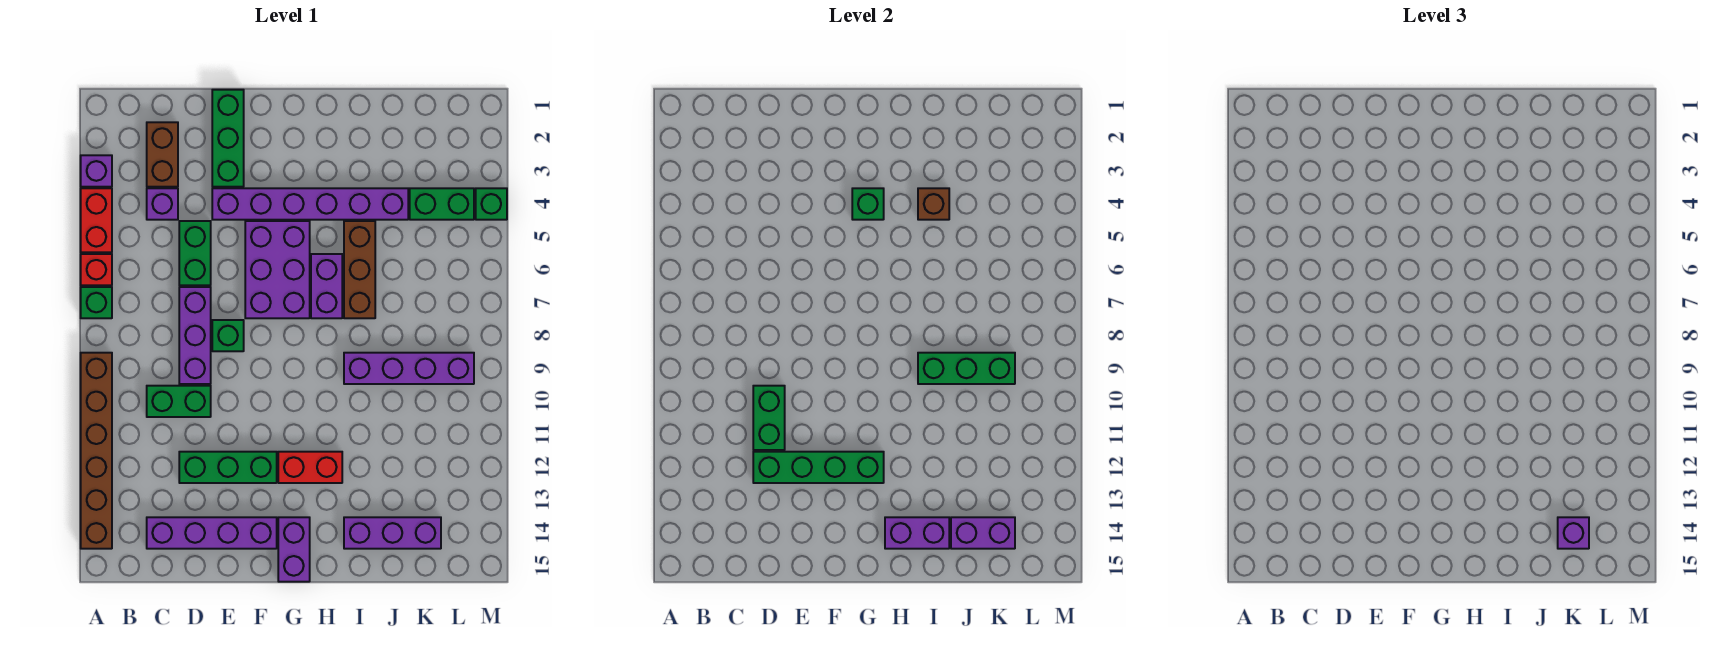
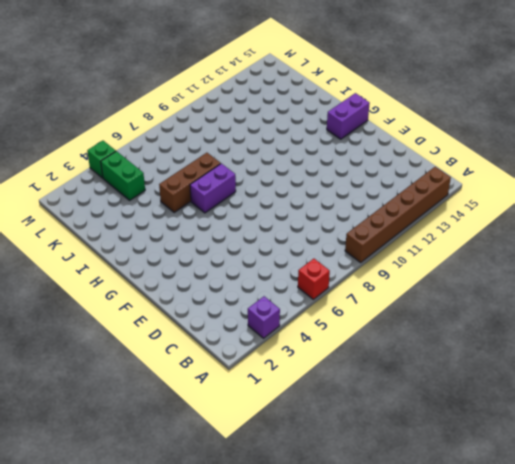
none -> red brick A4:A5 level 1
none -> green brick A7 level 1
none -> brown brick C2:C3 level 1
none -> purple brick C4 level 1

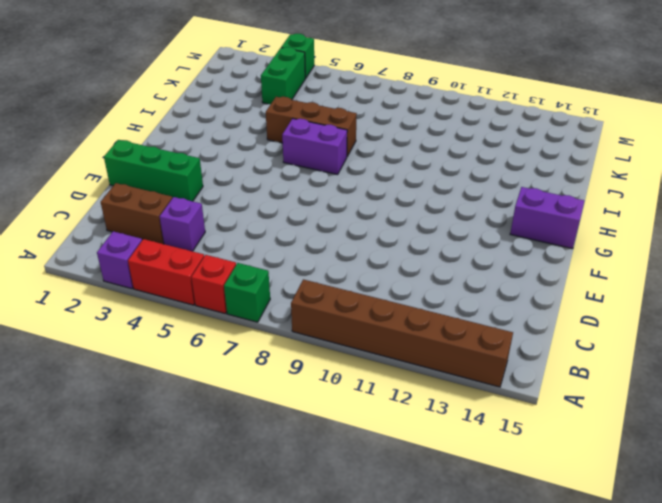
none -> green brick C10:D10 level 1
none -> purple brick C14:F14 level 1
none -> green brick D5:D6 level 1
none -> purple brick D7:D9 level 1

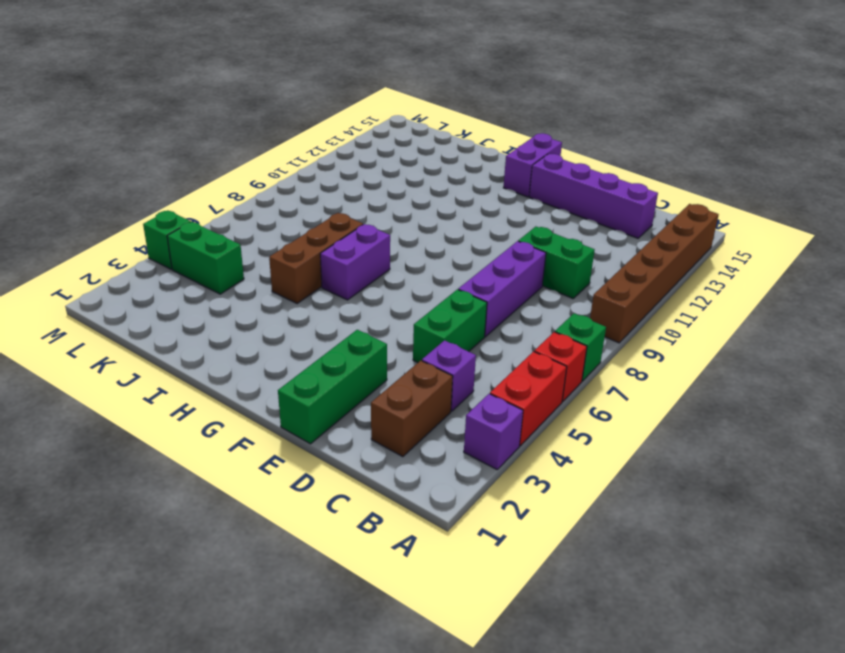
none -> green brick D12:F12 level 1
none -> purple brick E4:J4 level 1
none -> green brick E8 level 1
none -> purple brick F5:G7 level 1

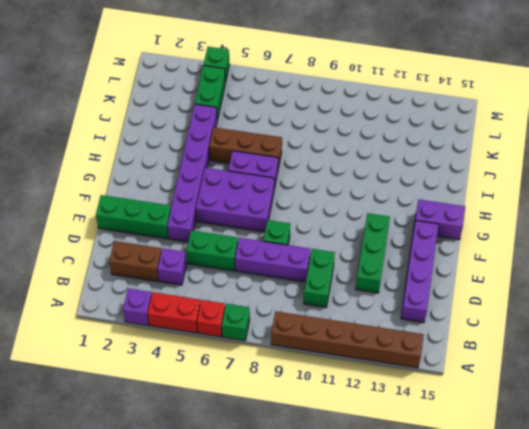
none -> red brick G12:H12 level 1
none -> purple brick I9:L9 level 1
none -> purple brick I14:K14 level 1
none -> green brick D10:D11 level 2

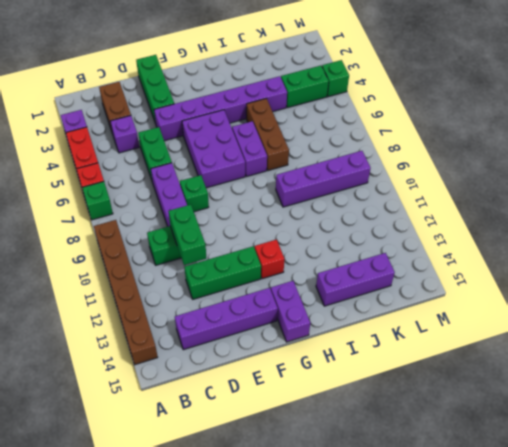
red brick G12 level 1 -> red brick G12:H12 level 1
none -> green brick D12:G12 level 2
none -> green brick G4 level 2
none -> purple brick H14:I14 level 2
none -> brown brick I4 level 2

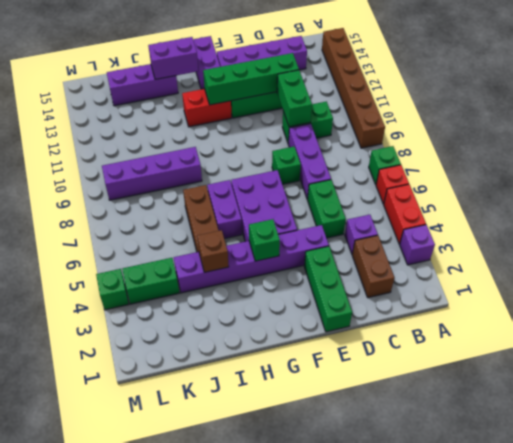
none -> green brick I9:K9 level 2
none -> purple brick J14:K14 level 2
none -> purple brick K14 level 3

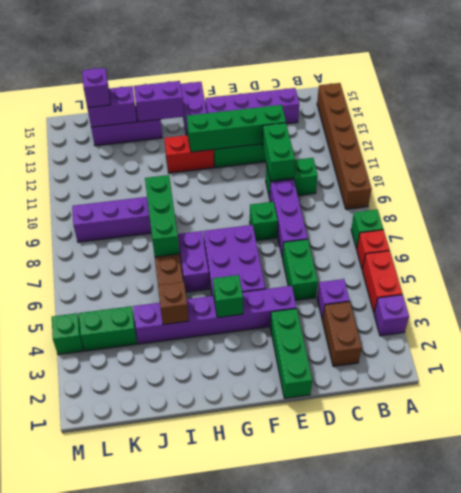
green brick I7:I9 level 2 -> green brick I9:K9 level 2

